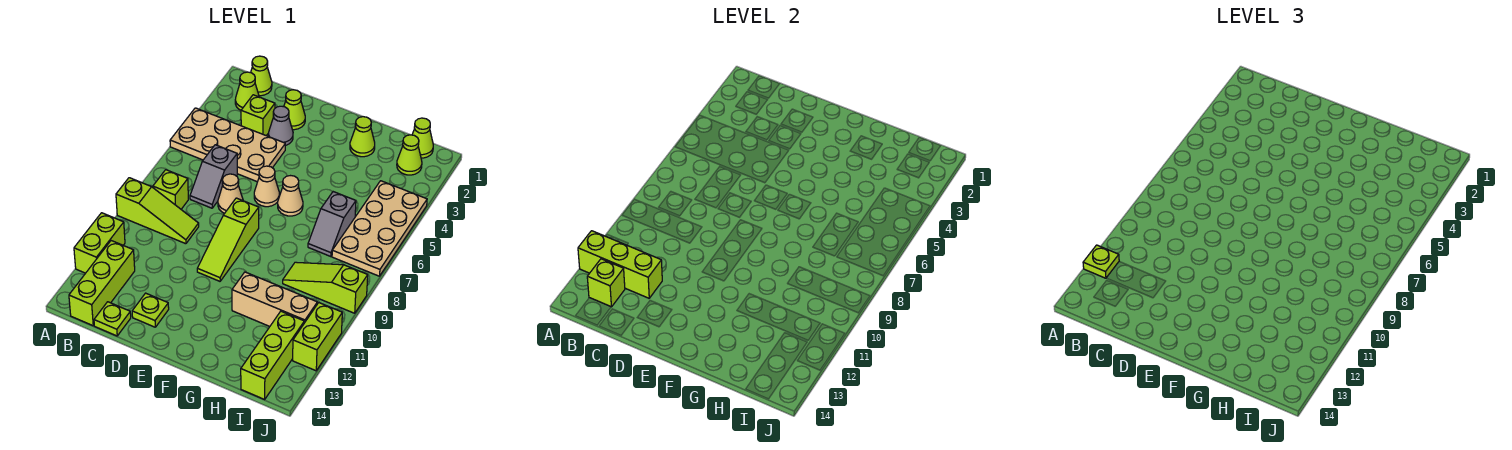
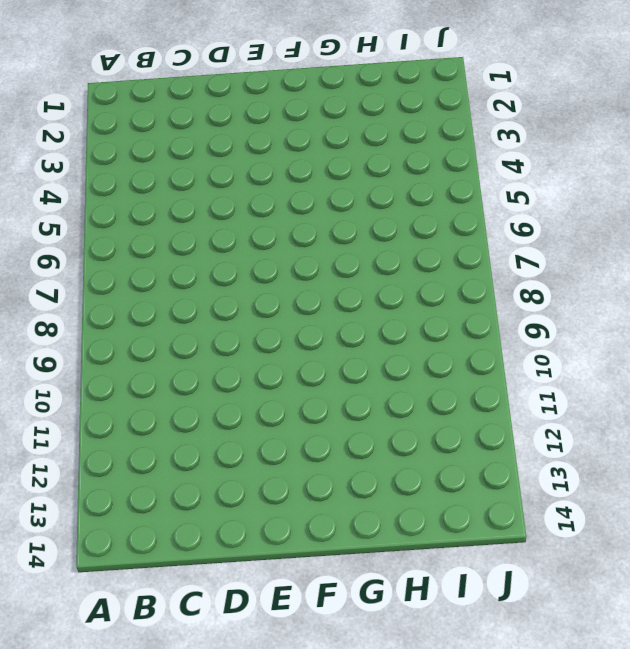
none -> tan plate A4:D5 level 1
none -> lime slope A9:C9 level 1 top A
none -> lime brick A11:A12 level 1

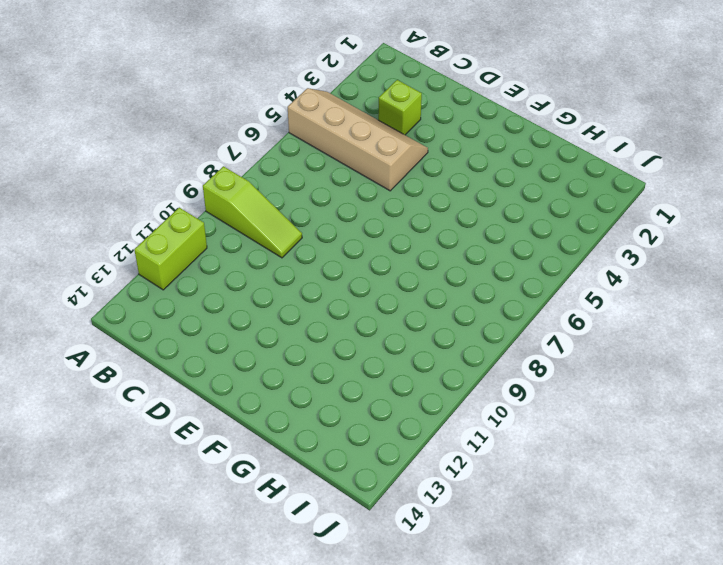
tan slope A4:D5 level 1 top 5 -> tan plate A4:D5 level 1
none -> lime cone B1 level 1
none -> lime cone B2 level 1
none -> lime brick B8 level 1

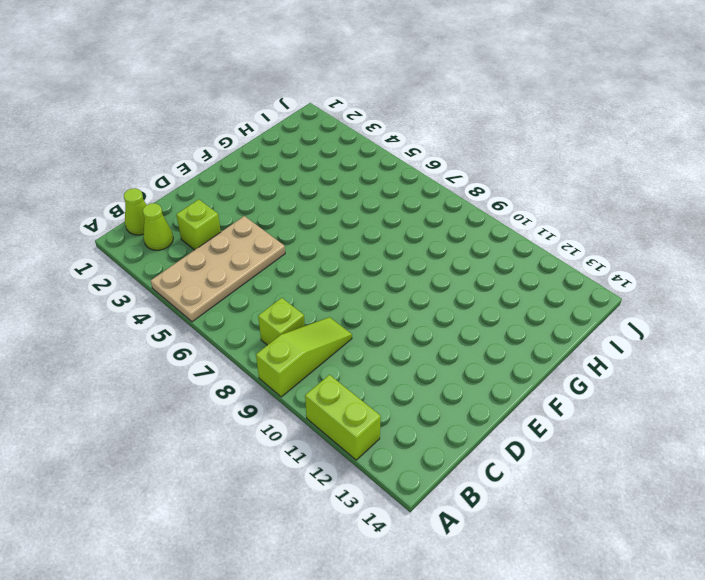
none -> lime brick B12:B14 level 1
none -> grey slope C6:C7 level 1 top 6
none -> lime plate C14 level 1

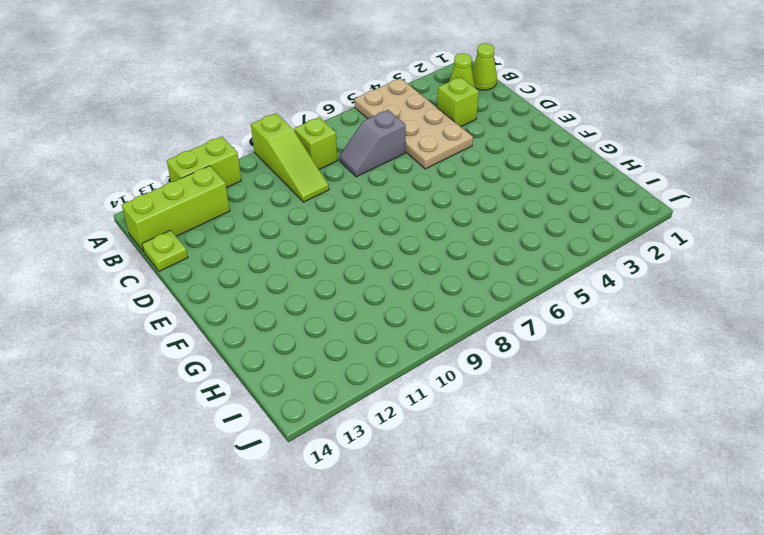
none -> lime cone D2 level 1
none -> grey cone D3 level 1
none -> tan cone D7 level 1

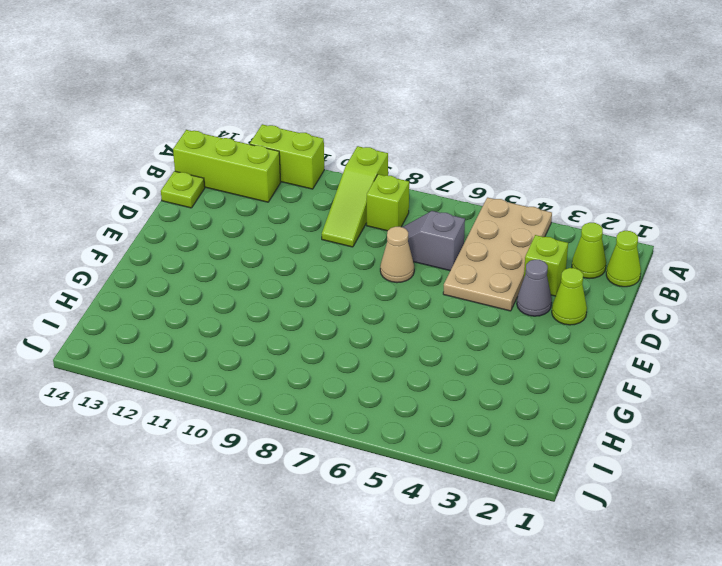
none -> lime plate D13 level 1
none -> tan cone E6 level 1
none -> lime slope E8:E10 level 1 top 8

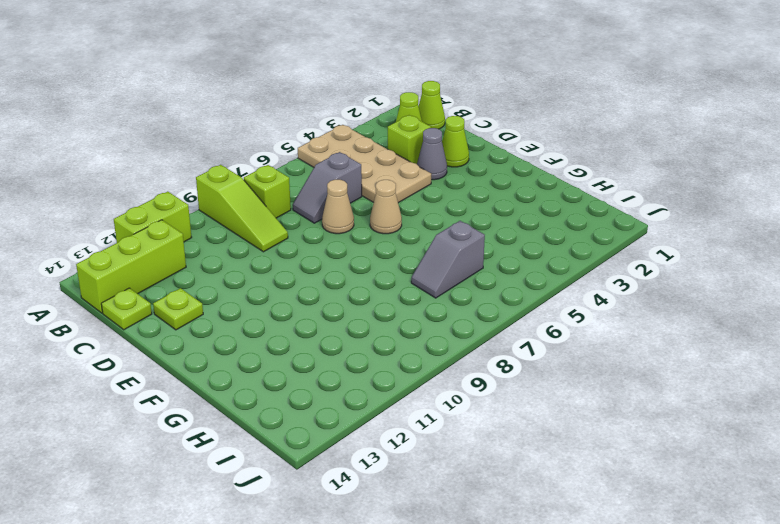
none -> lime slope E8:E10 level 1 top 8
none -> tan cone F6 level 1
none -> lime cone G2 level 1

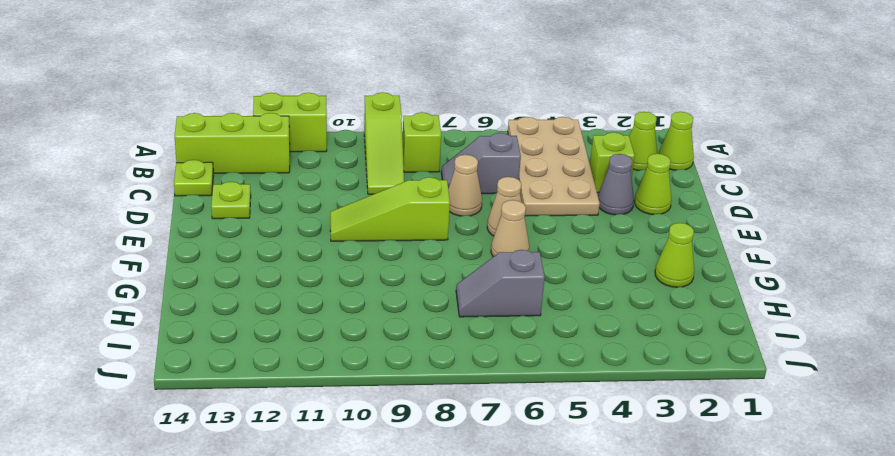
none -> tan brick G11:I11 level 1
none -> lime slope H9:J9 level 1 top J
none -> lime cone I1 level 1

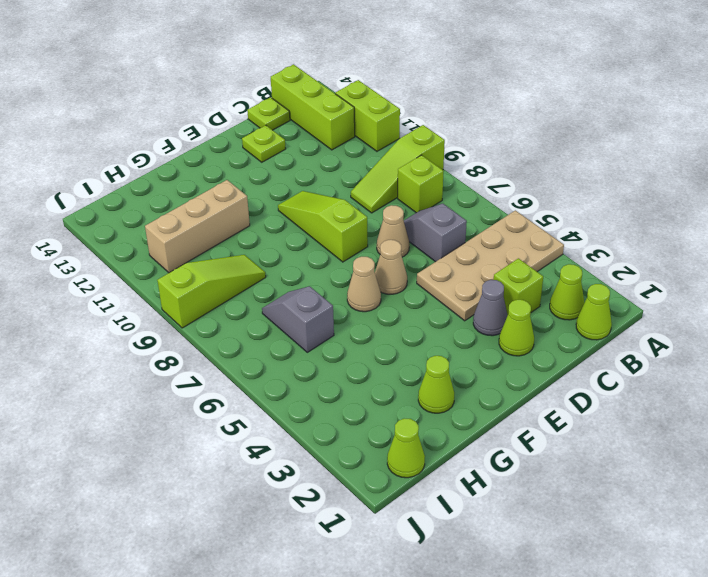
none -> lime cone I2 level 1
none -> tan plate I4:J7 level 1
none -> lime brick I12:I14 level 1

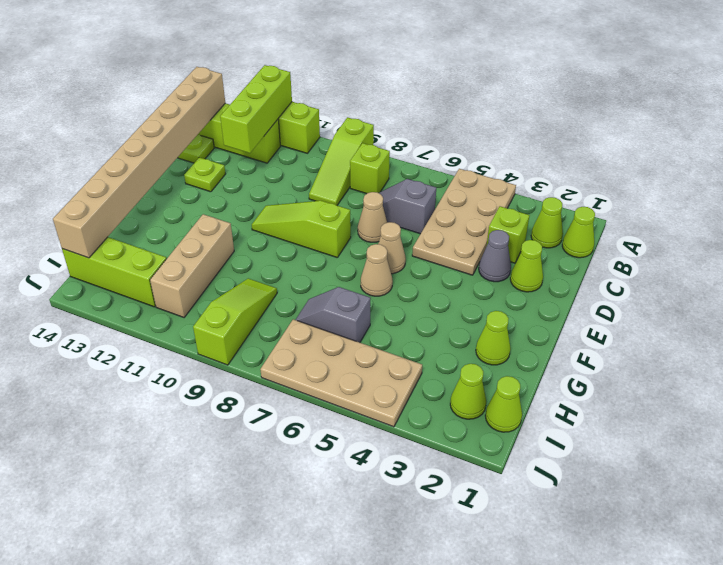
tan brick B14:I14 level 2 -> none
none -> lime brick J11:J12 level 1
none -> lime brick B13 level 2
none -> lime plate A12 level 3

